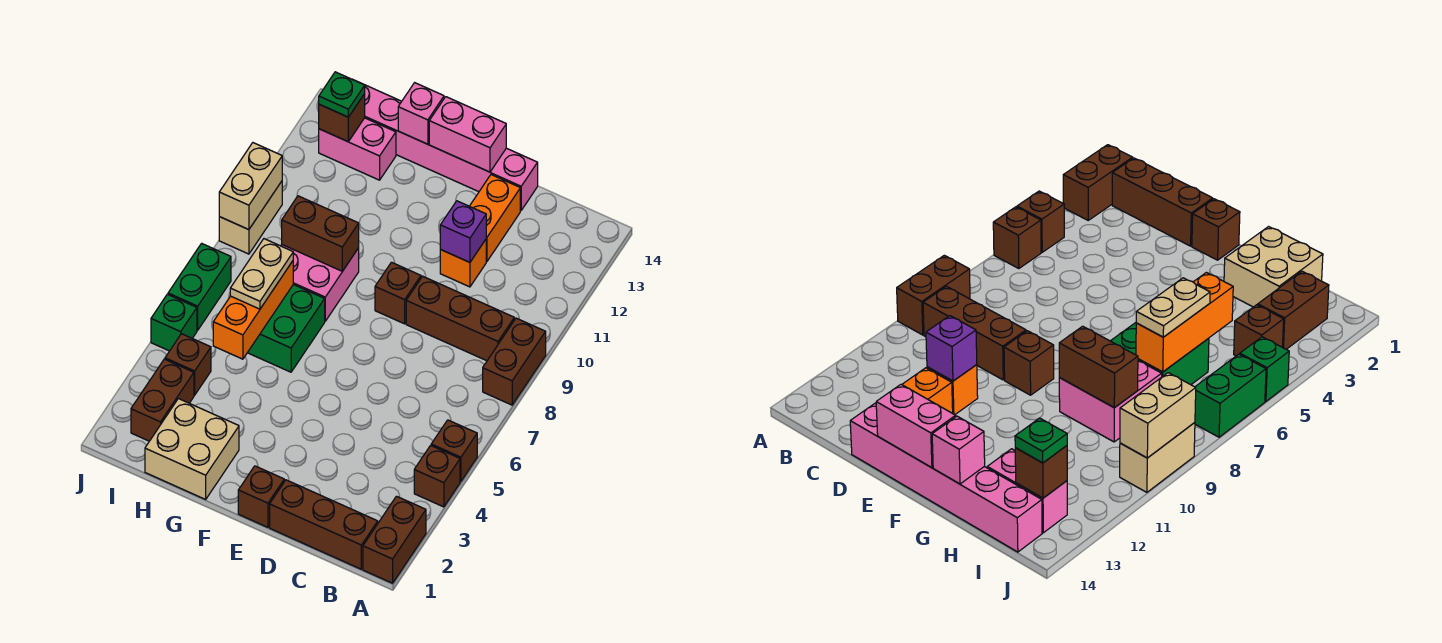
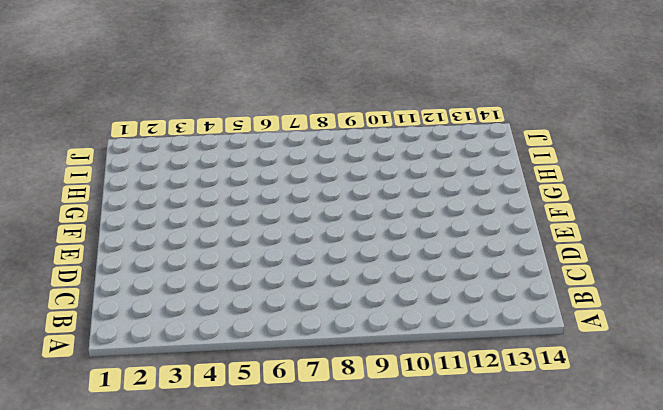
none -> brown brick A1:A2 level 1
none -> brown brick A4 level 1
none -> brown brick A5 level 1

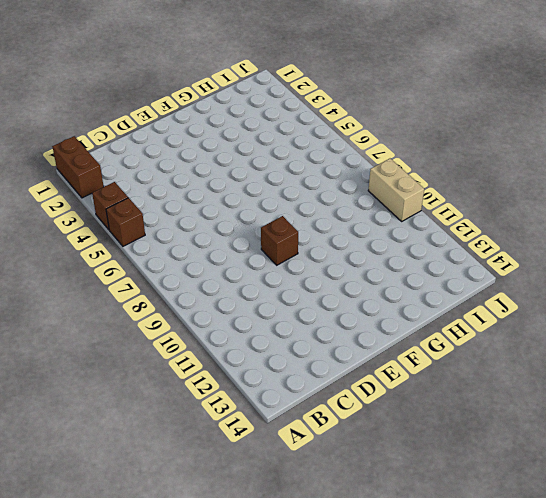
none -> brown brick A8:A9 level 1
none -> brown brick B1:D1 level 1
none -> brown brick B9:D9 level 1

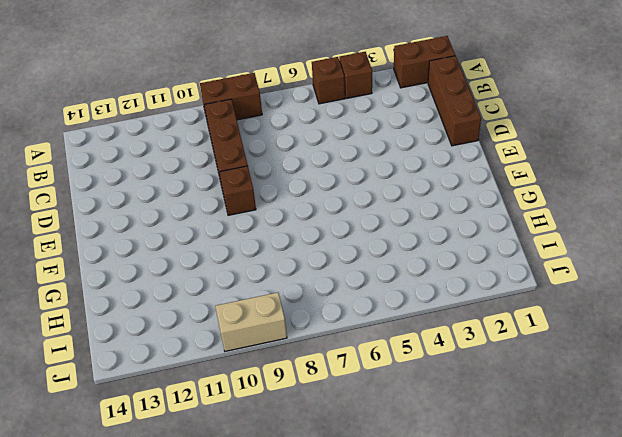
none -> orange brick D11 level 1
none -> orange brick D12:D13 level 1
none -> pink brick D14:I14 level 1

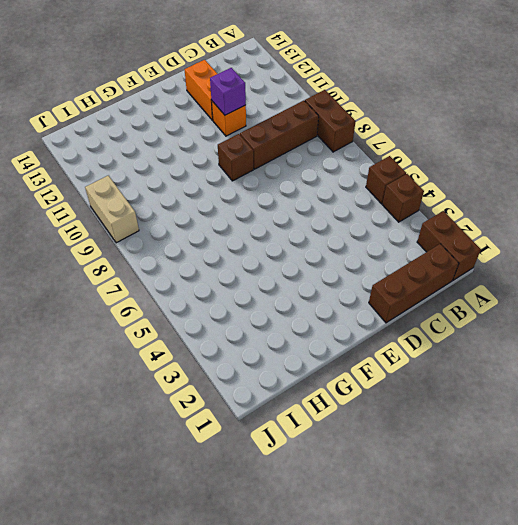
none -> pink brick D14:I14 level 1
none -> brown brick E1 level 1
none -> tan brick G1:H2 level 1

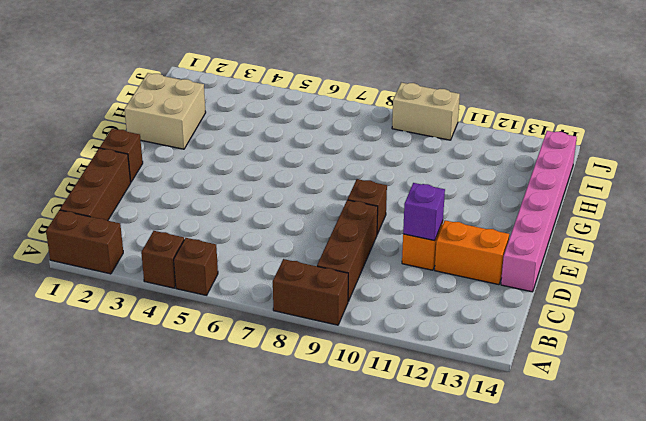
none -> green brick G6:H7 level 1
none -> pink brick G8:H9 level 1
none -> pink brick H13:I13 level 1

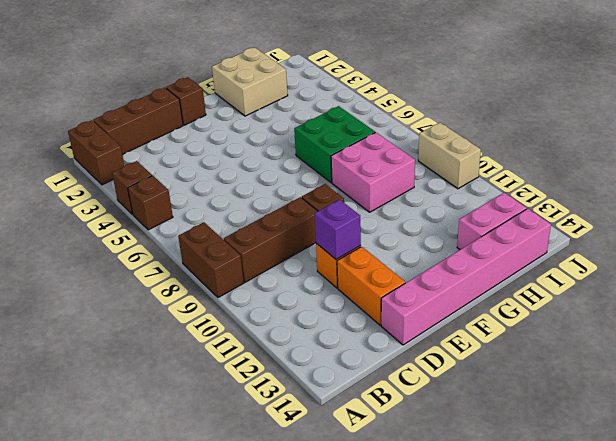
none -> brown brick I2:I3 level 1
none -> brown brick I4 level 1
none -> green brick J5 level 1

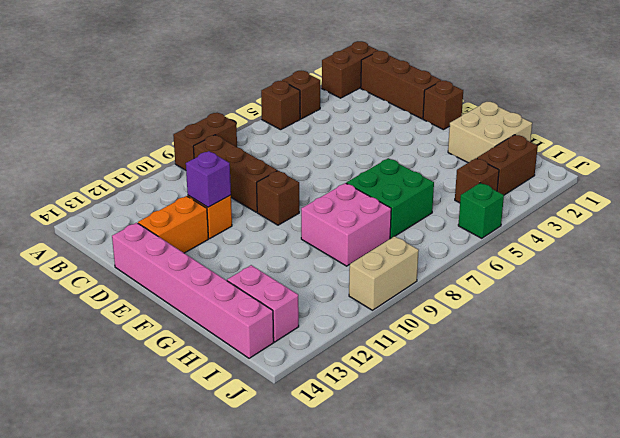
none -> green brick J6:J7 level 1
none -> pink brick E14:F14 level 2
none -> brown brick G9:H9 level 2

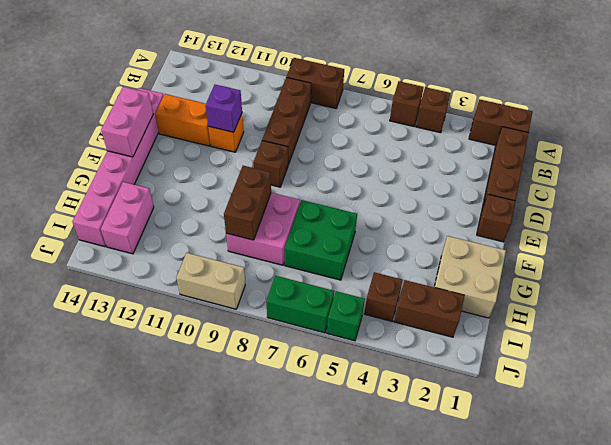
none -> pink brick G14 level 2
none -> orange brick H5:H7 level 2
none -> brown brick I13 level 2

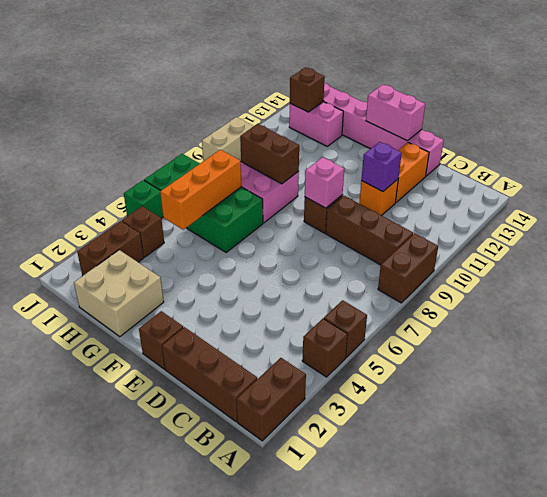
pink brick E9 level 2 -> pink brick G14 level 2
none -> tan brick J9:J10 level 2
none -> tan plate H6:H7 level 3
none -> green plate I13 level 3

